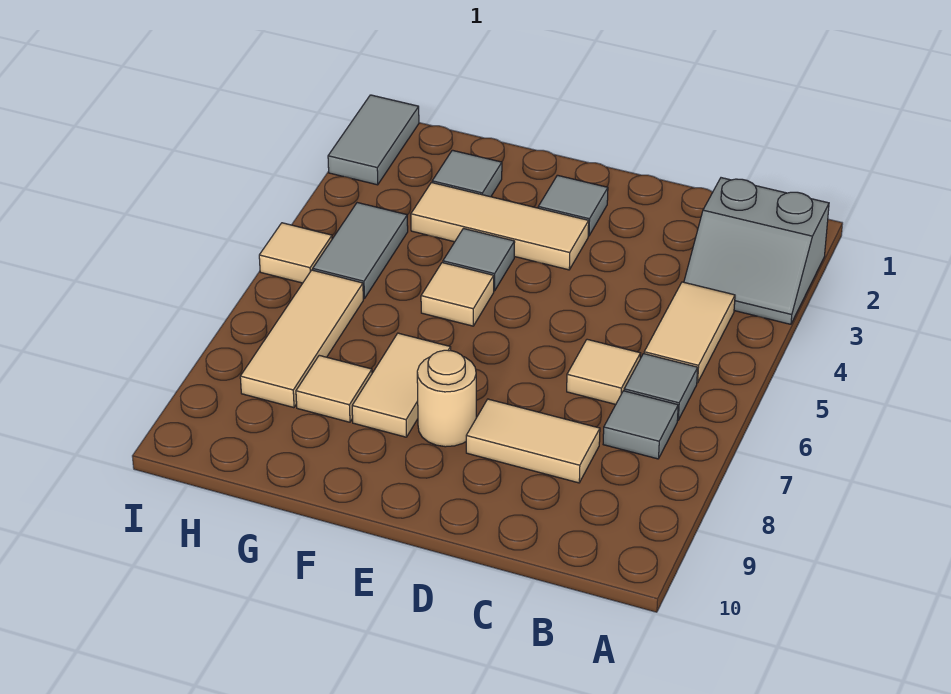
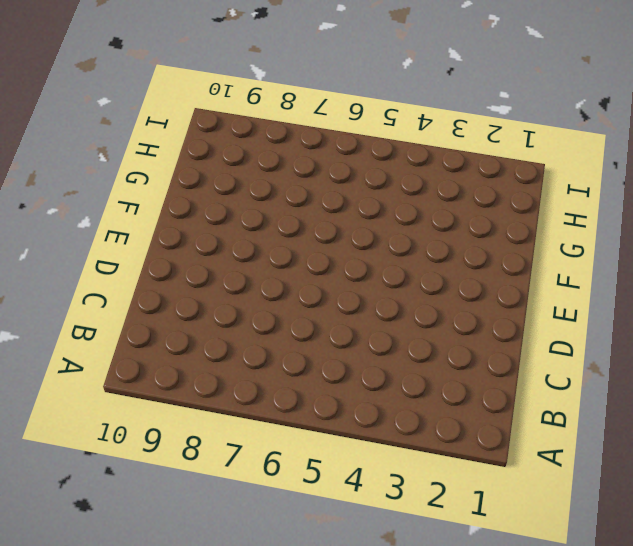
none -> grey slope A2:B3 level 1 top 2
none -> tan tile B4:B5 level 1
none -> grey tile B6 level 1

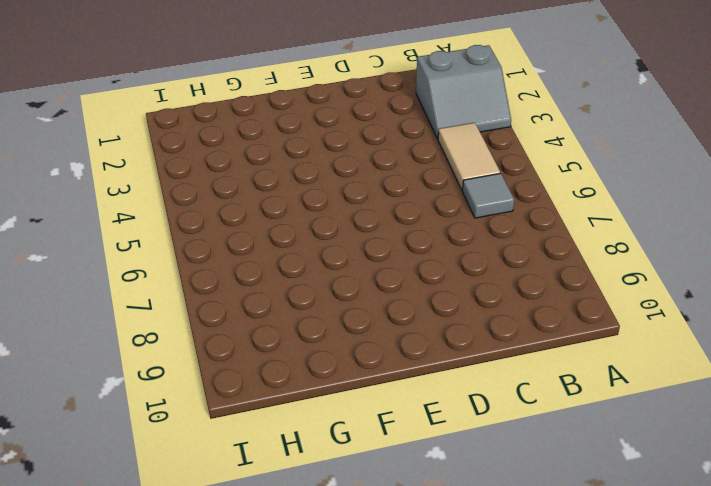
none -> grey tile B7 level 1
none -> tan tile C6 level 1
none -> tan tile C8:D8 level 1

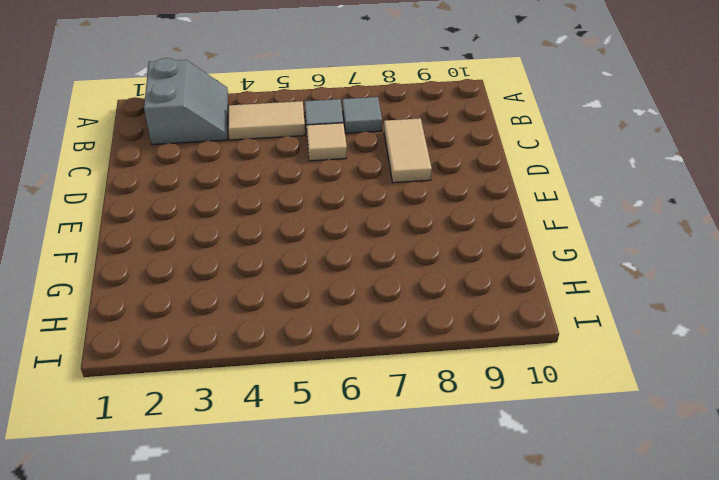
none -> grey tile E2 level 1
none -> tan tile E3:G3 level 1
none -> tan round brick E8 level 1

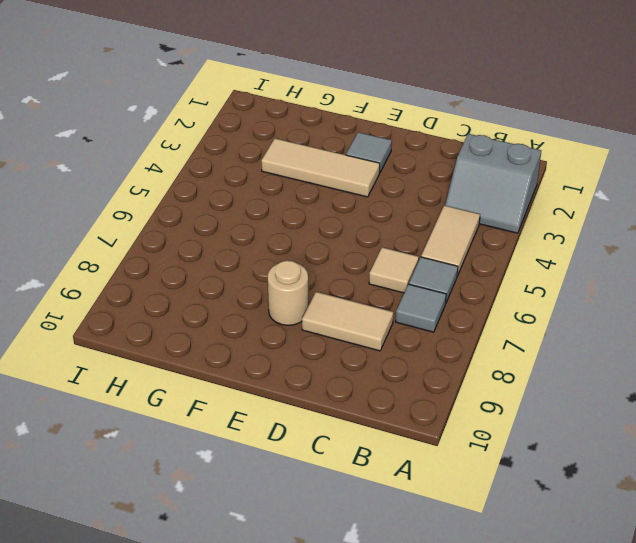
none -> grey tile F4 level 1
none -> tan tile F5 level 1
none -> tan tile F7:F8 level 1

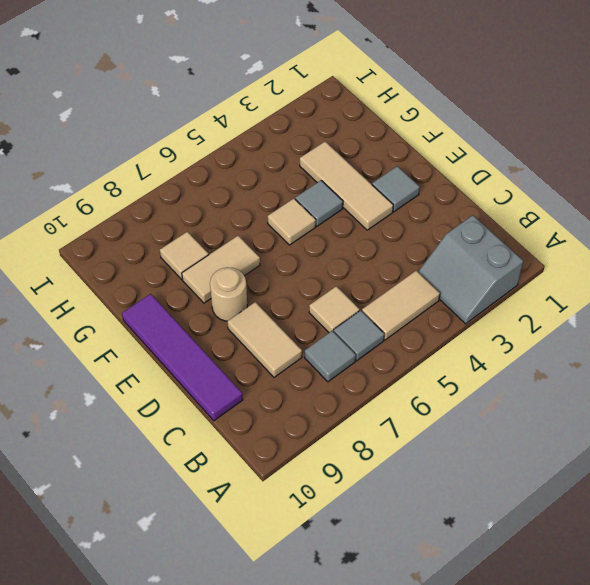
purple tile C10:F10 level 1 -> none
none -> grey tile G2 level 1
none -> grey tile H4:H5 level 1
none -> tan tile H6:H8 level 1

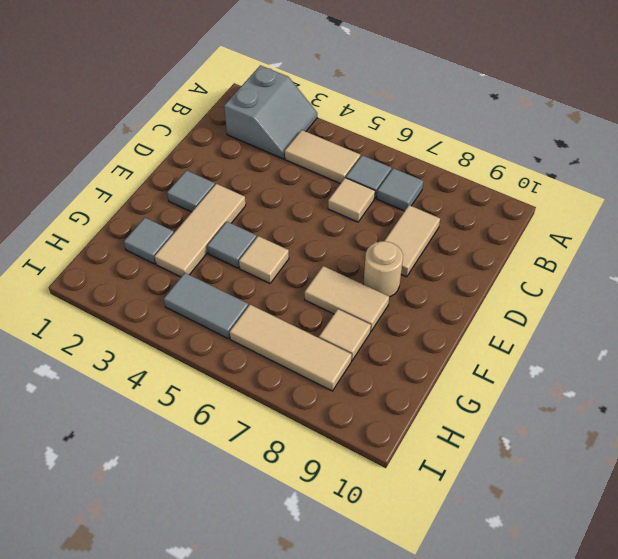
none -> grey tile I1:I2 level 1
none -> tan tile I5 level 1

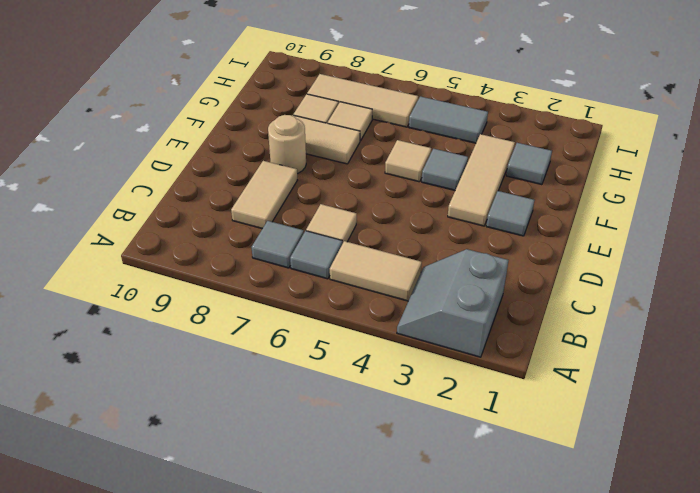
tan tile G7 level 1 -> tan tile I5 level 1
none -> grey tile I1:I2 level 1

